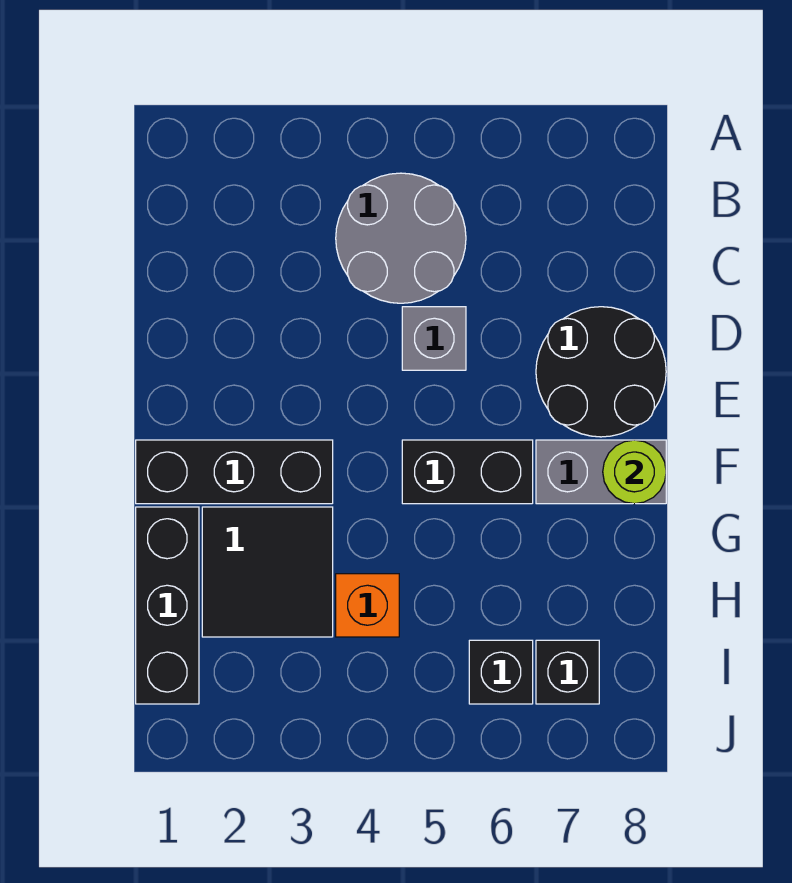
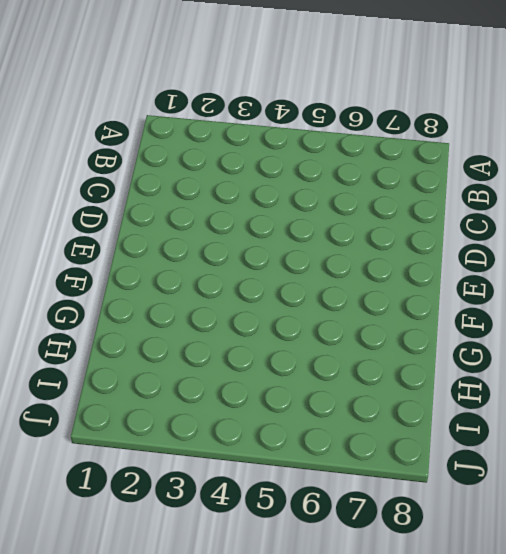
none -> grey round brick B4:C5 level 1
none -> grey brick D5 level 1
none -> black round brick D7:E8 level 1

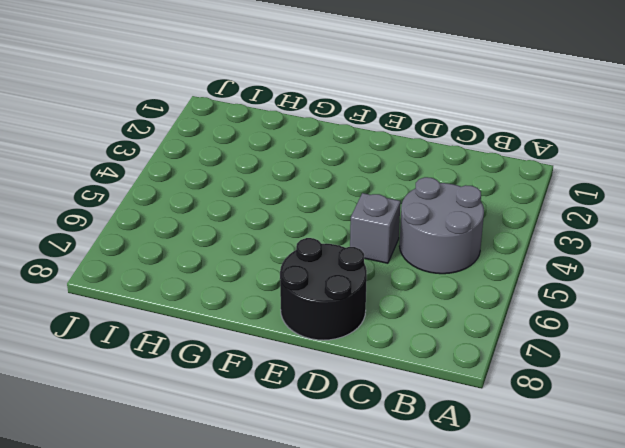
none -> black brick F1:F3 level 1
none -> black brick F5:F6 level 1
none -> grey brick F7:F8 level 1

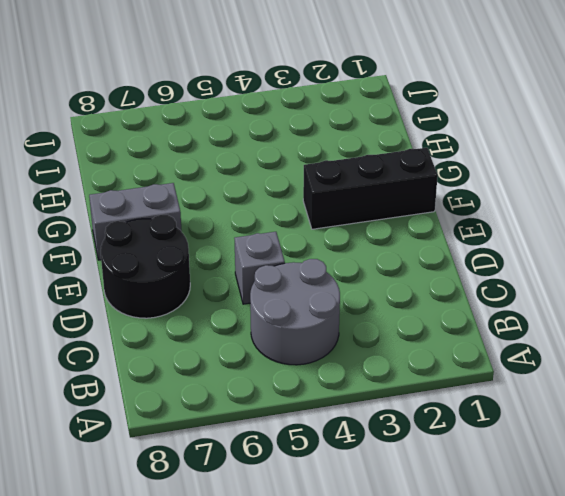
none -> black brick F5:F6 level 1
none -> black brick G1:I1 level 1
none -> black tile G2:H3 level 1

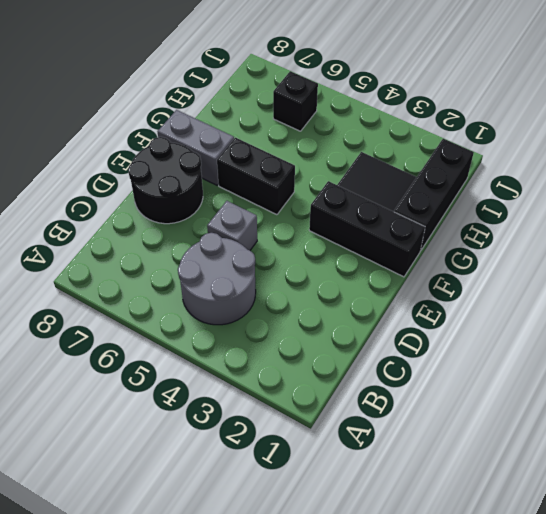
none -> orange brick H4 level 1
none -> black brick I7 level 1
none -> lime round brick F8 level 2

